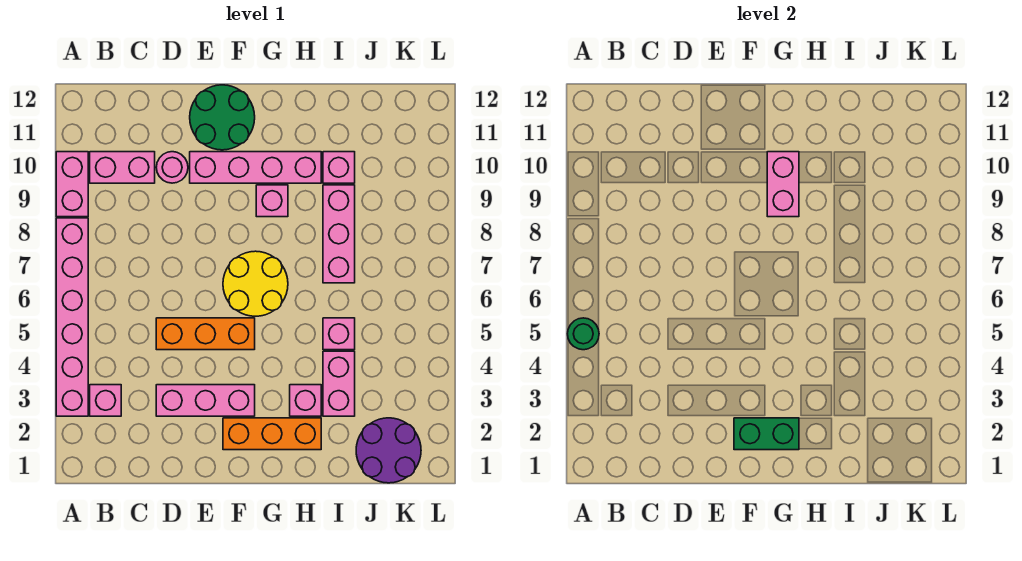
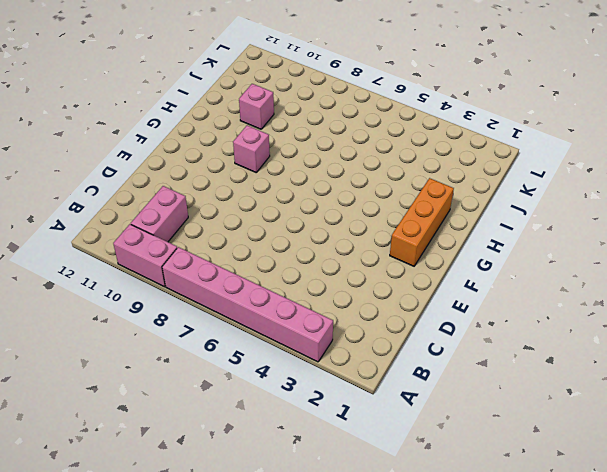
none -> pink brick B3 level 1
none -> pink brick D3:F3 level 1
none -> orange brick D5:F5 level 1

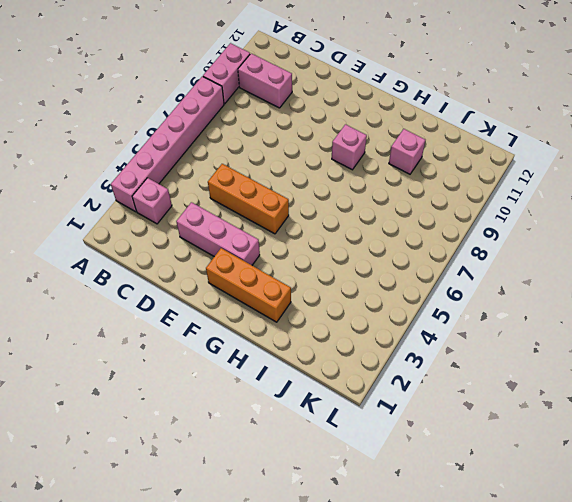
none -> pink round brick D10 level 1
none -> pink brick E10:H10 level 1
none -> green round brick E11:F12 level 1

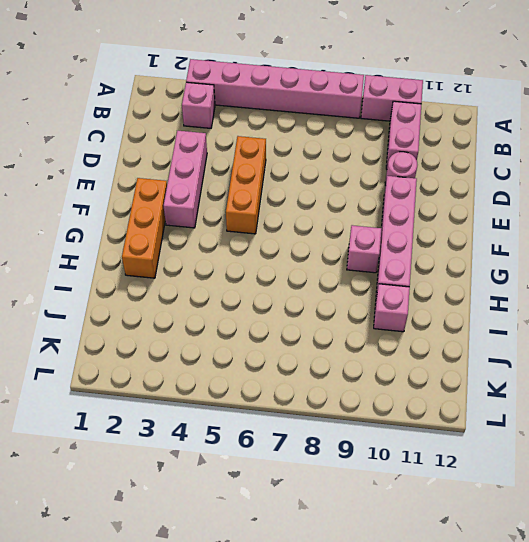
none -> green round brick E11:F12 level 1
none -> yellow round brick F6:G7 level 1
none -> pink brick H3 level 1

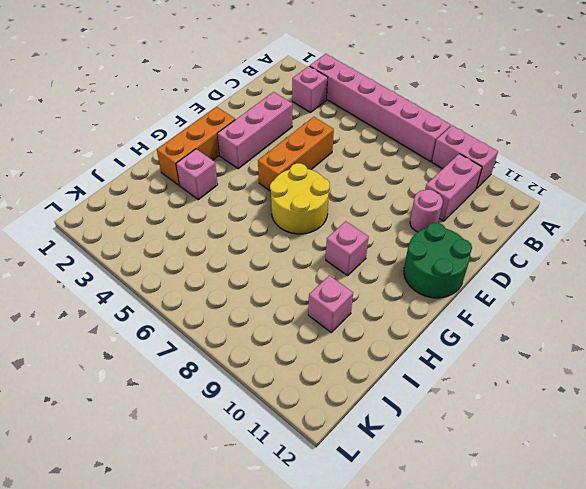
none -> pink brick E10:H10 level 1
none -> pink brick I3:I4 level 1
none -> pink brick I5 level 1

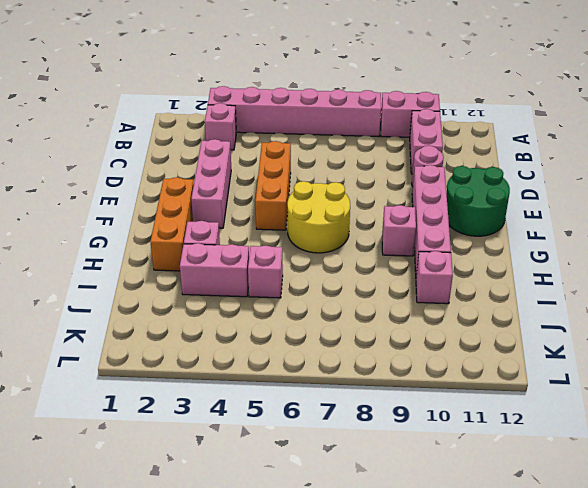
none -> pink brick I7:I9 level 1
none -> purple round brick J1:K2 level 1
none -> green round brick A5 level 2

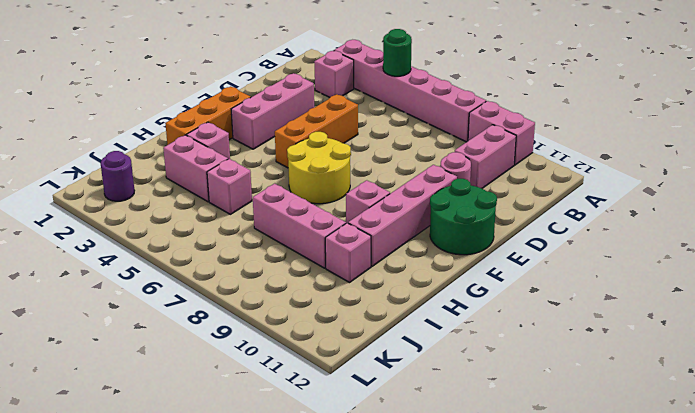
purple round brick K2 level 1 -> purple round brick J1:K2 level 1
none -> green brick F2:G2 level 2
none -> pink brick G9:G10 level 2

